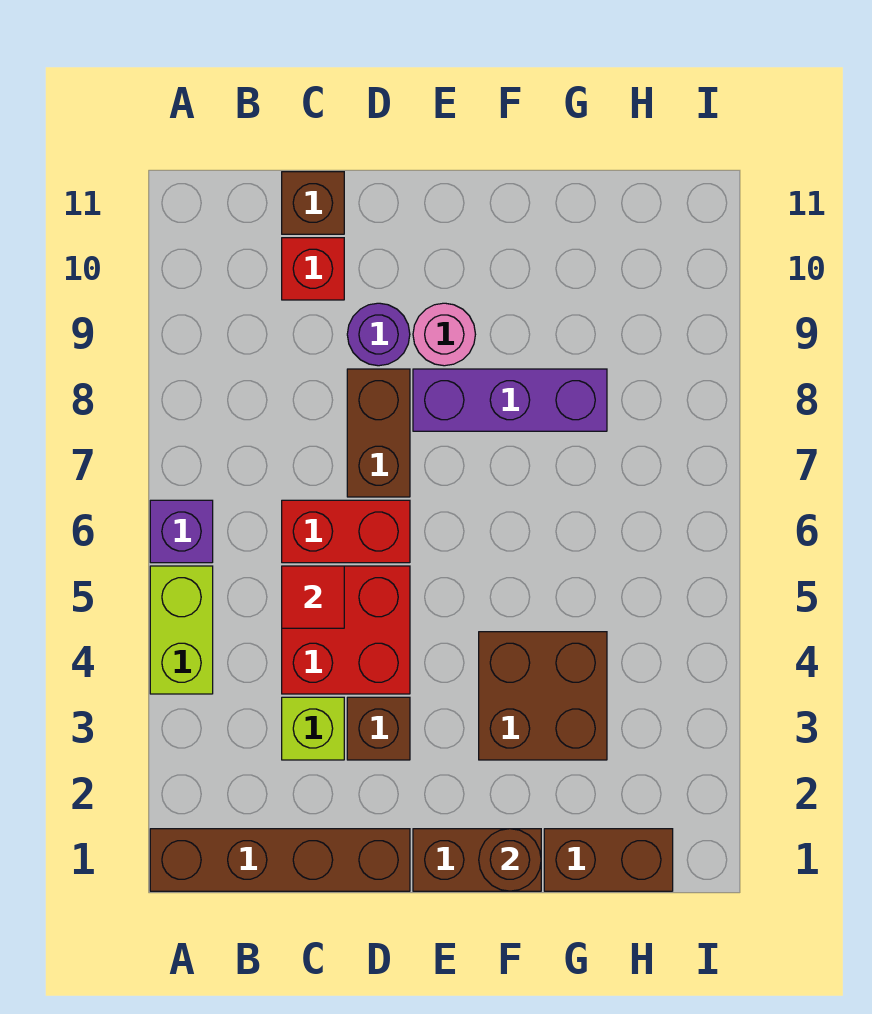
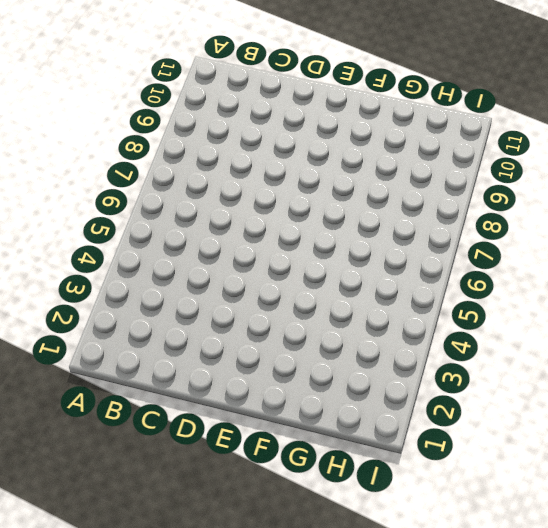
none -> brown brick A1:D1 level 1
none -> lime brick A4:A5 level 1
none -> purple brick A6 level 1

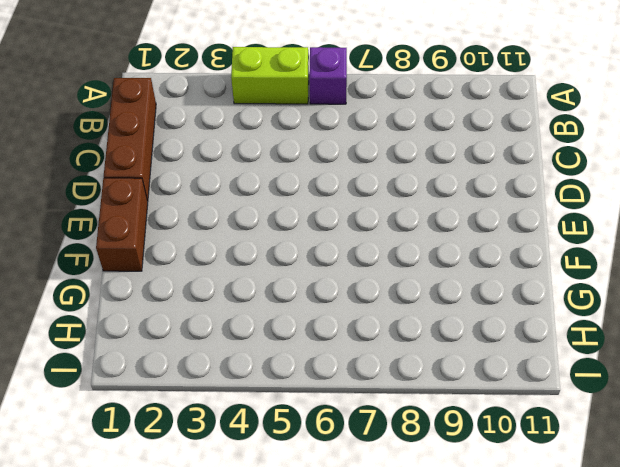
brown brick B1:D1 level 1 -> brown brick A1:D1 level 1
none -> lime brick C3 level 1
none -> red brick C4:D5 level 1
none -> red brick C6:D6 level 1

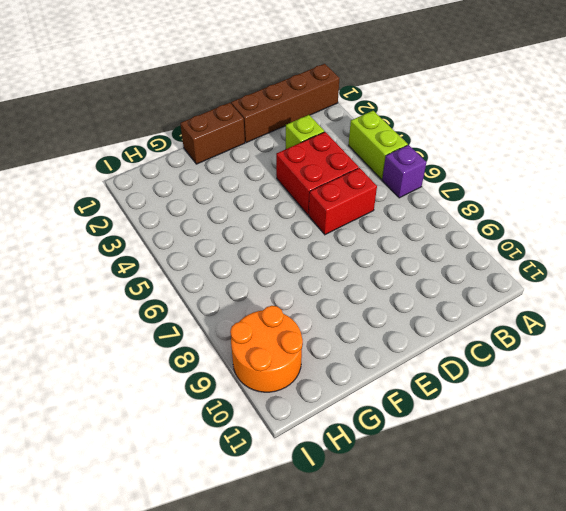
orange round brick H9:I10 level 1 -> none
none -> red brick C10 level 1
none -> brown brick C11 level 1
none -> brown brick D3 level 1

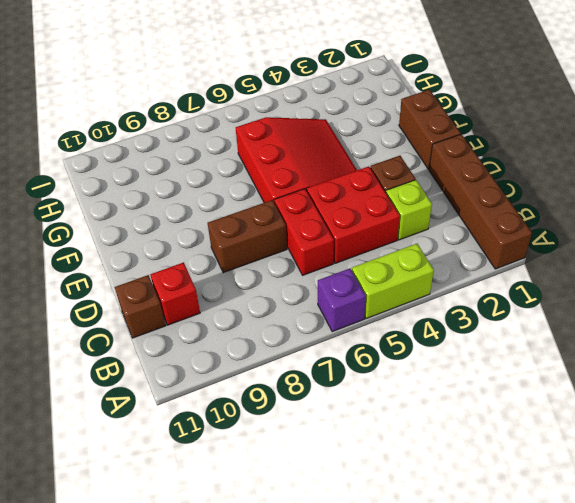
red slope E4:G6 level 1 top 6 -> brown brick F3:G4 level 1
none -> purple round brick D9 level 1
none -> purple brick E8:G8 level 1
none -> pink round brick E9 level 1

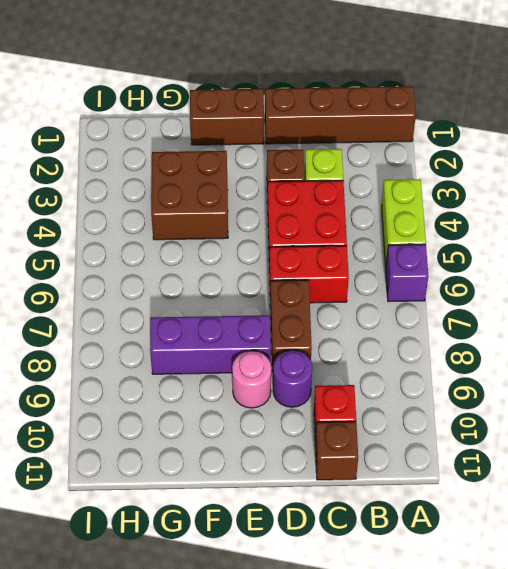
none -> brown brick G1:H1 level 1
none -> red tile C5 level 2
none -> brown round brick F1 level 2

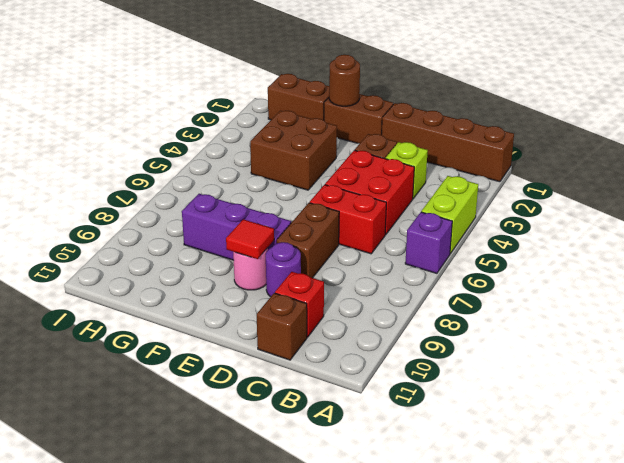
red tile E9 level 2 -> red tile C5 level 2

